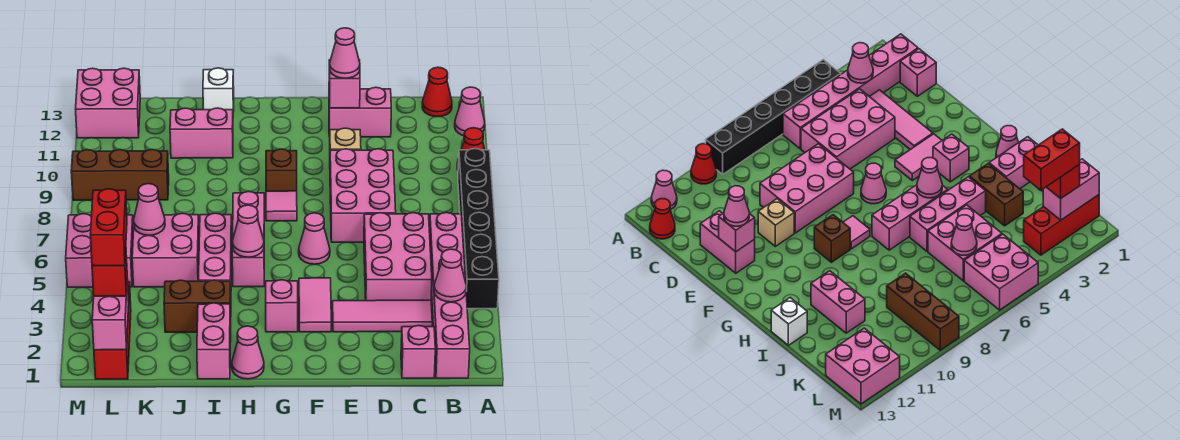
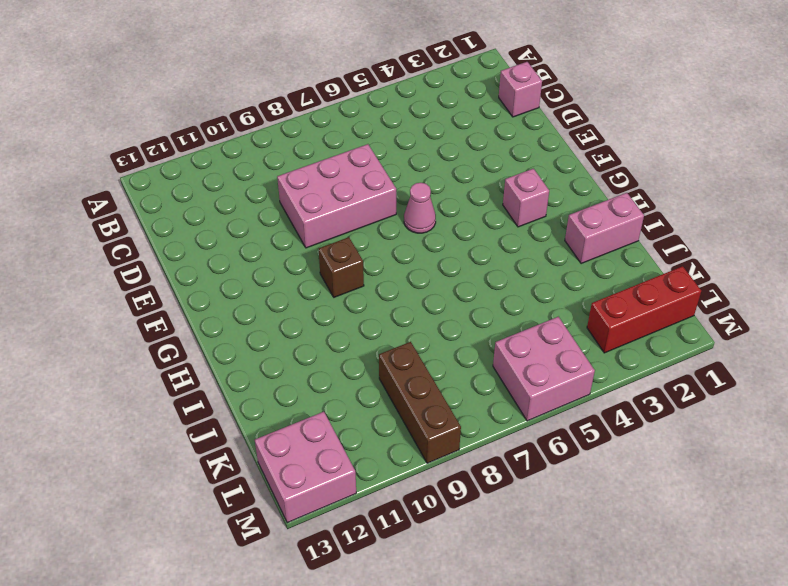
none -> black brick A4:A9 level 1
none -> red cone A10 level 1
none -> pink cone A12 level 1
none -> pink brick B1:B6 level 1

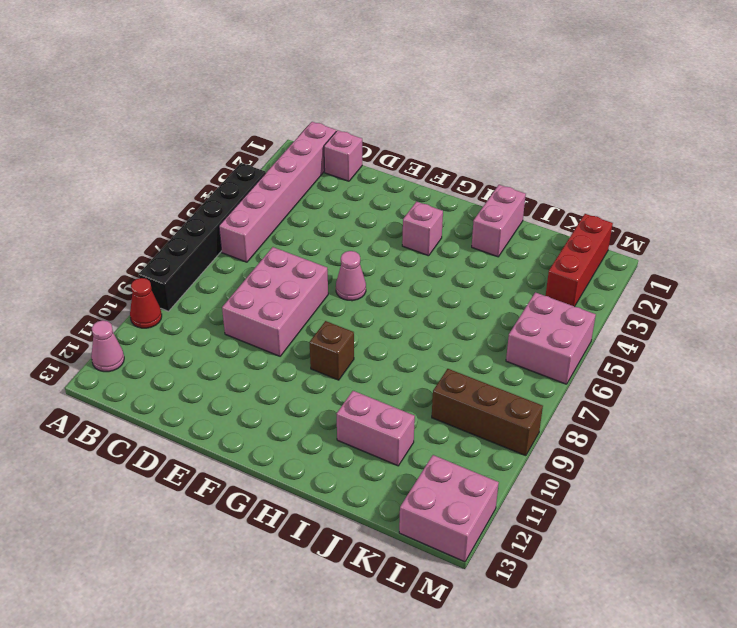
none -> red cone B13 level 1
none -> pink tile C3:E3 level 1
none -> pink brick C4:D6 level 1
none -> pink brick D12:E12 level 1

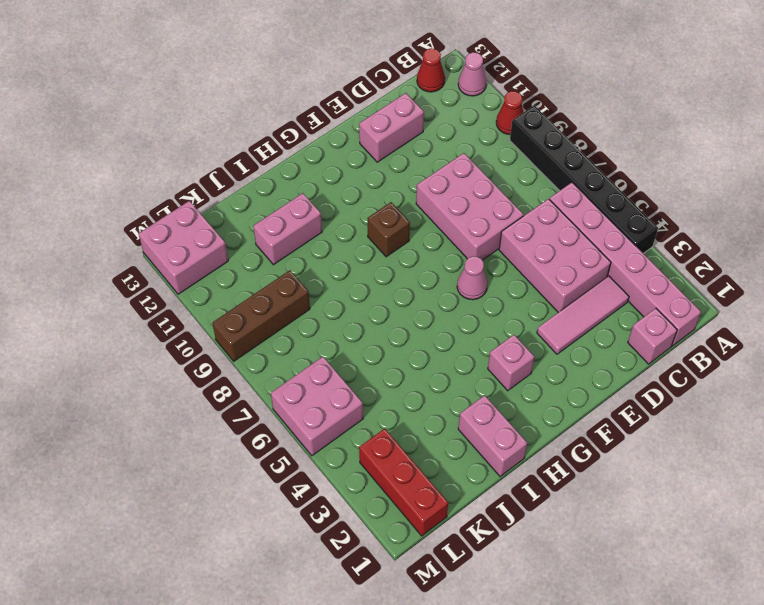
none -> tan brick E10 level 1
none -> pink tile F3:F4 level 1
none -> pink tile G8 level 1
none -> pink cone H1 level 1

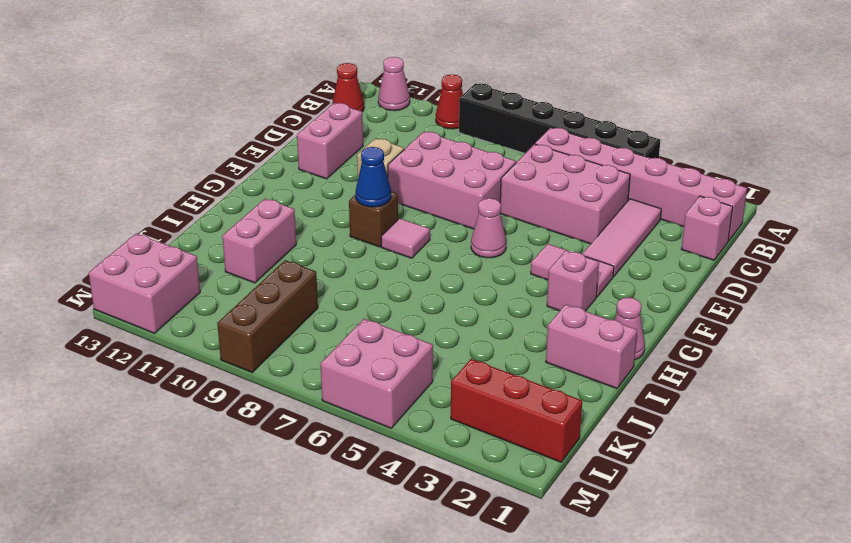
blue cone G9 level 2 -> none
none -> pink brick H5:H7 level 1
none -> brown brick I3:J3 level 1
none -> pink brick I4:I6 level 1
none -> white brick I13 level 1

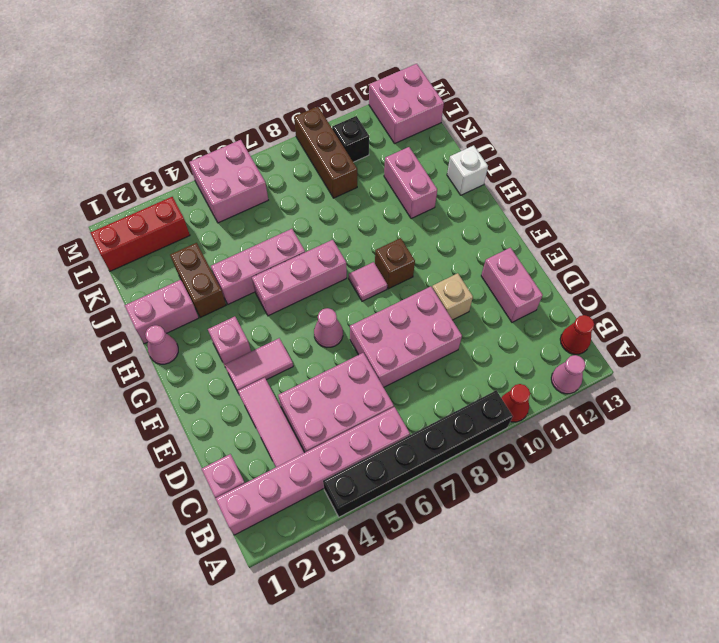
black brick L10 level 1 -> none
none -> pink brick J5:K6 level 1
none -> pink cone B3 level 2
none -> pink brick E12 level 2
none -> pink cone H5 level 2

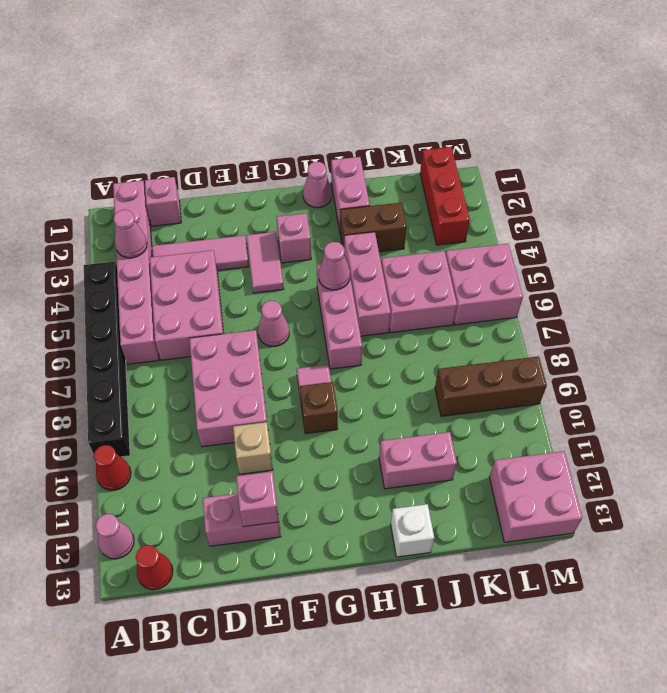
none -> pink cone K6 level 2
none -> pink brick L1:L2 level 2
none -> pink cone E12 level 3
none -> red brick L2 level 3

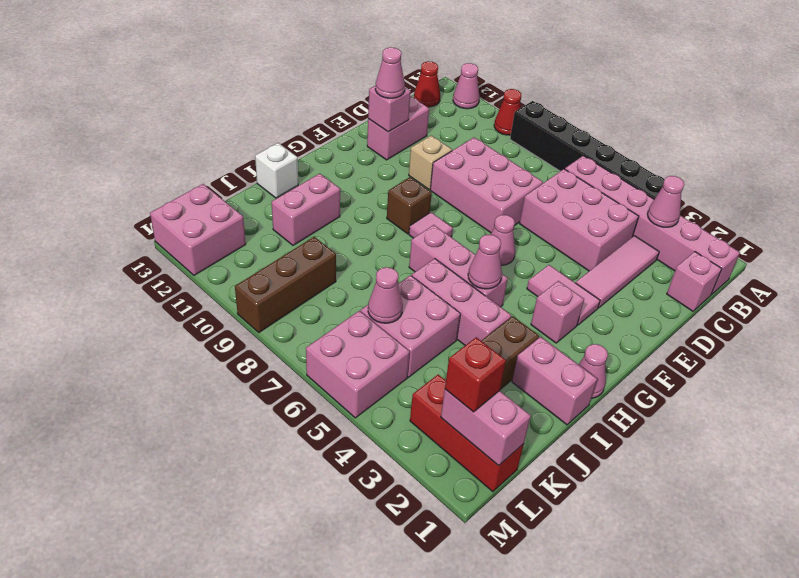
none -> red brick L2:L3 level 4

